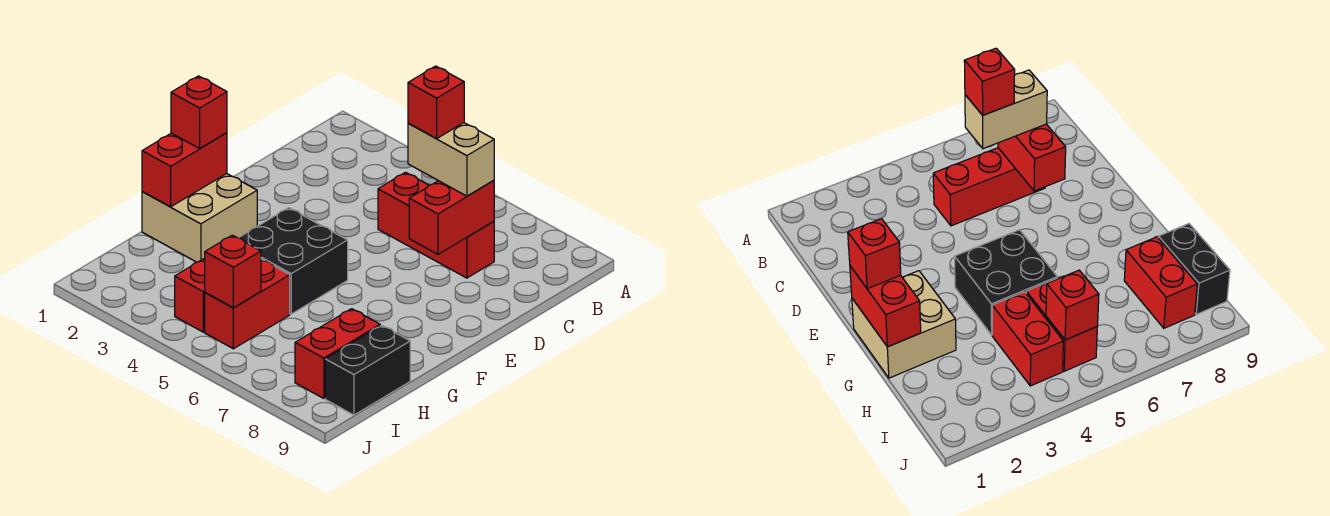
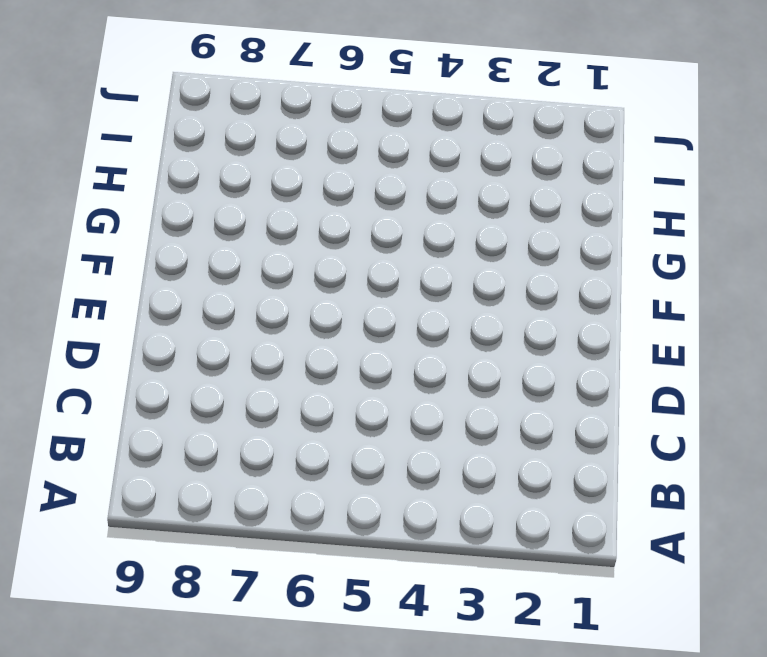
none -> red brick C5:C7 level 1
none -> tan brick F1:G2 level 1
none -> black brick F4:G5 level 1

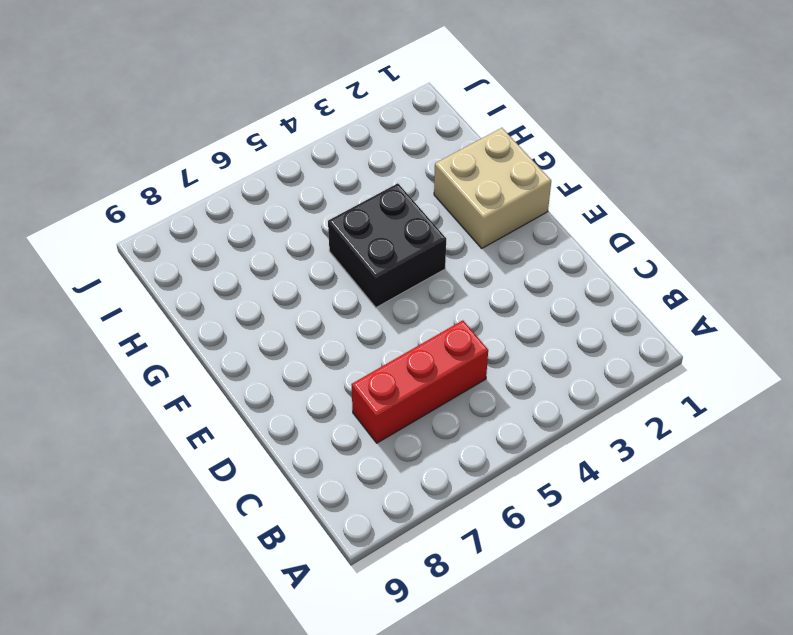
none -> red brick H4:I4 level 1
none -> red brick H5:I5 level 1
none -> red brick H8:I8 level 1

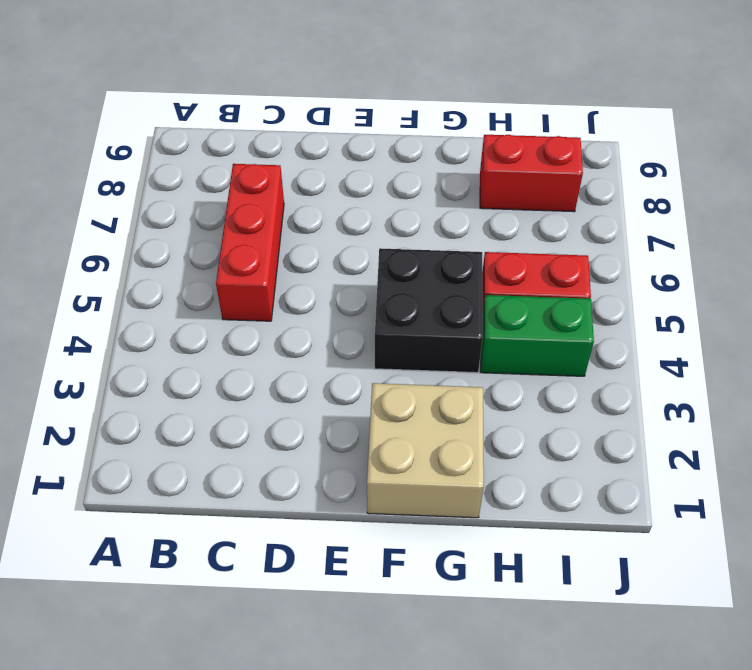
green brick H4:I4 level 1 -> red brick H4:I4 level 1
none -> black brick H9:I9 level 1
none -> red brick C7:D7 level 2
none -> red brick F1:G1 level 2

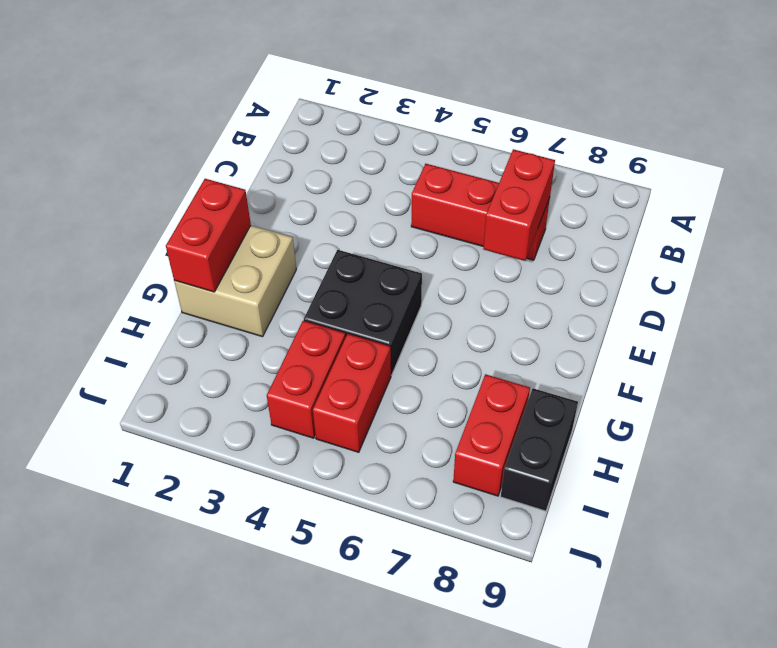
none -> red brick I5 level 2
none -> tan brick C6:C7 level 3
none -> red brick F1 level 3

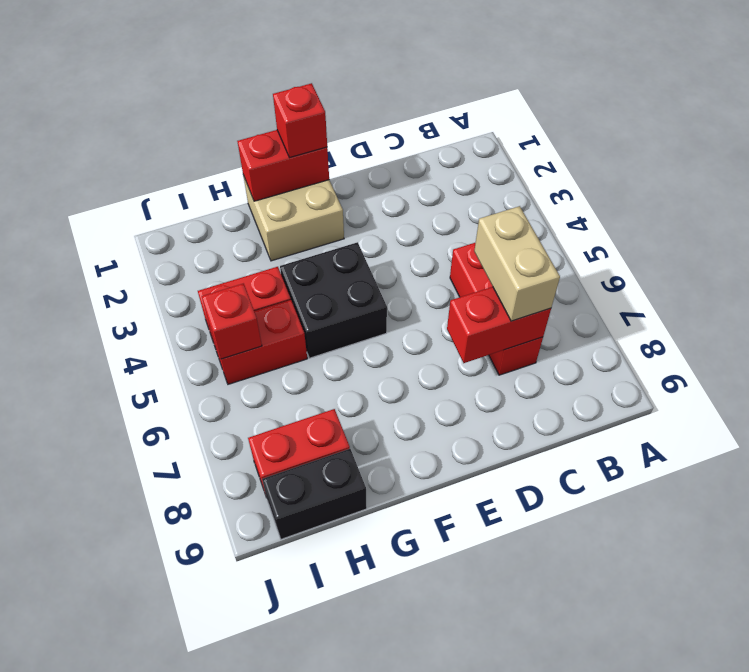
none -> red brick C6 level 4

